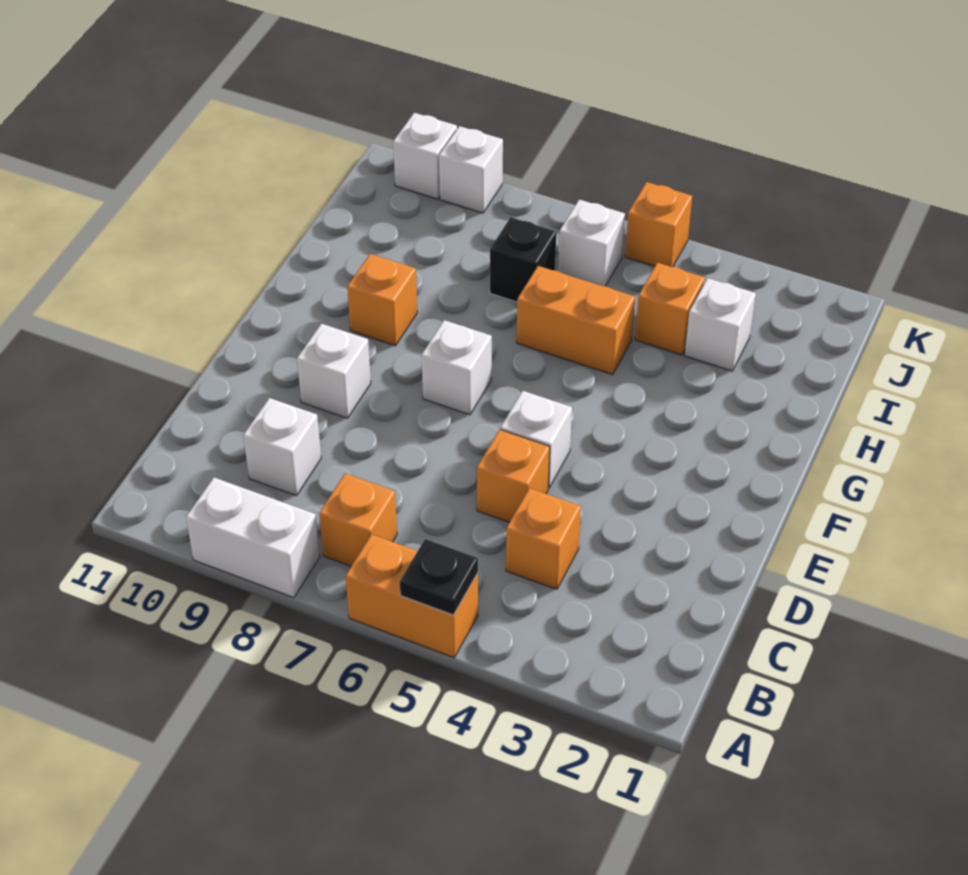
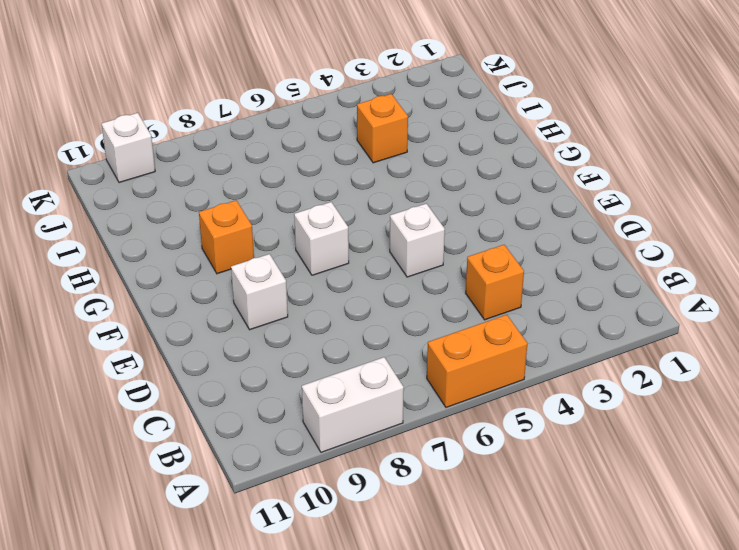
none -> orange brick B7 level 1
none -> white brick C9 level 1
none -> orange brick D5 level 1

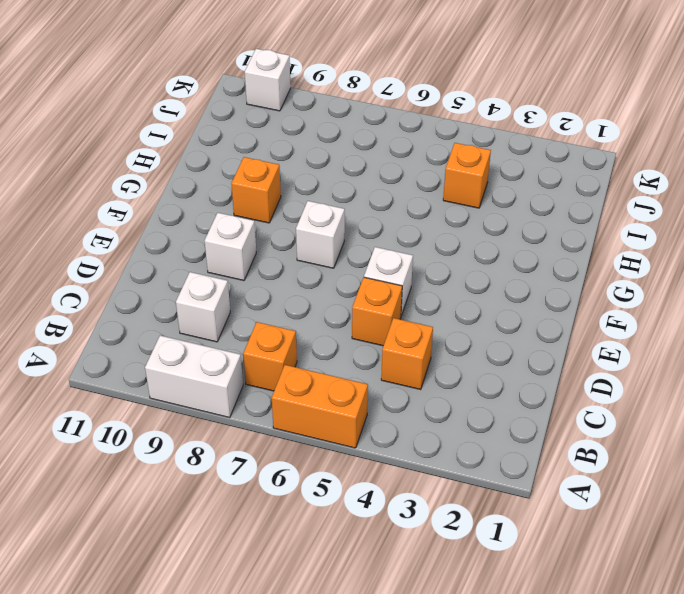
none -> orange brick H5:H6 level 1
none -> white brick I3 level 1
none -> black brick I7 level 1

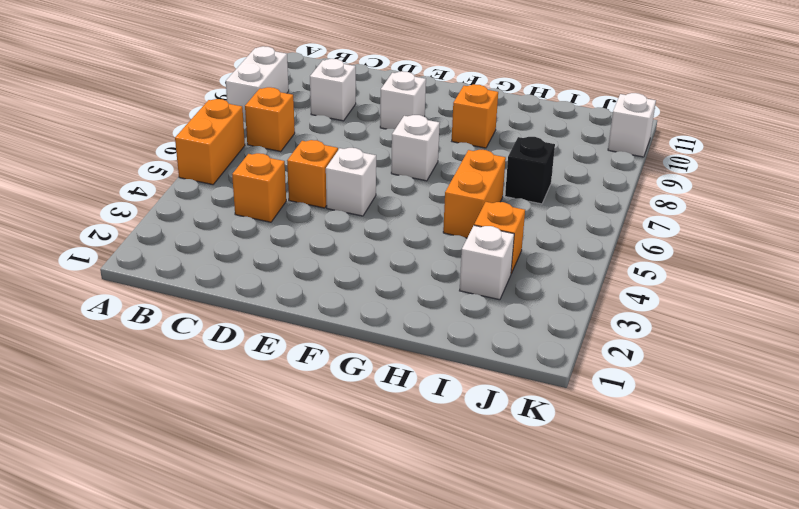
none -> white brick J6 level 1
none -> orange brick K5 level 1
none -> white brick K9 level 1

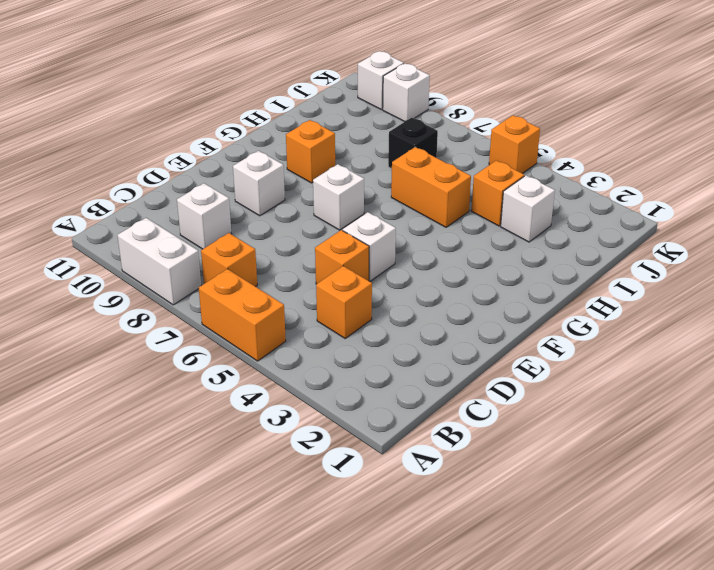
none -> white brick J6 level 1
none -> black plate A5 level 2

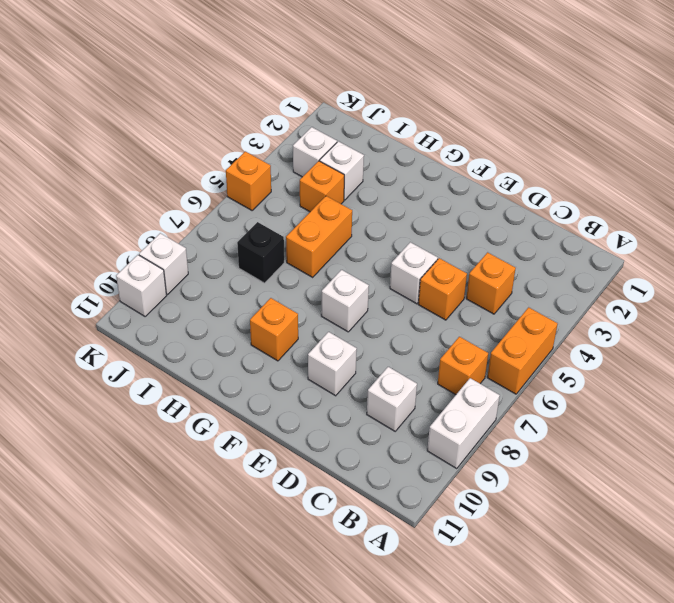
white brick J3 level 1 -> white brick J6 level 1
none -> black plate A5 level 2

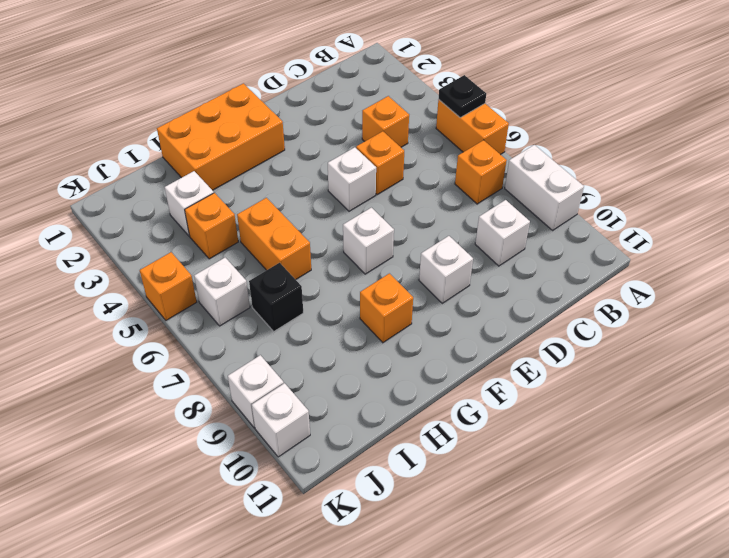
orange brick F1:H2 level 1 -> none

